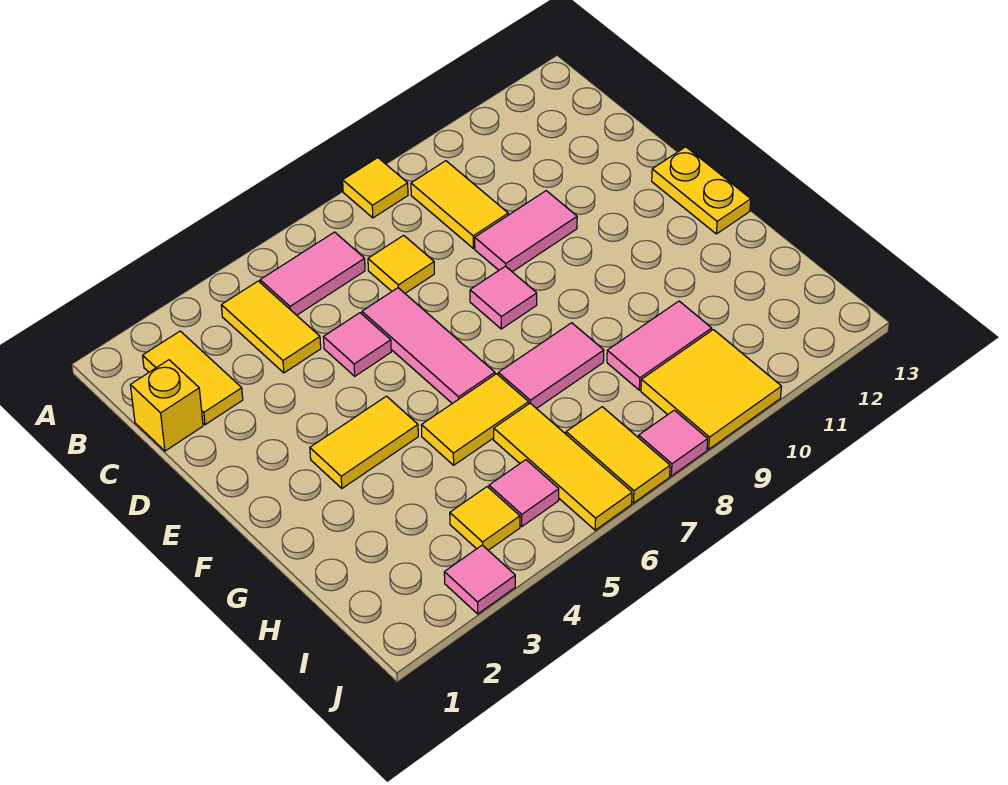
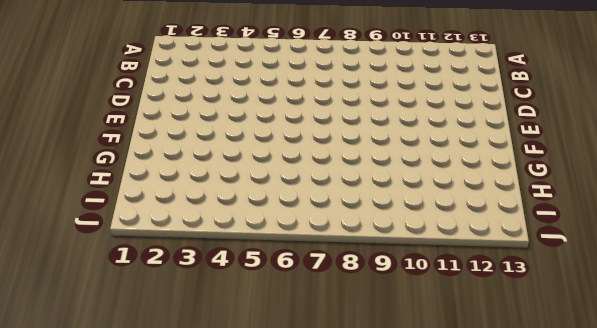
none -> yellow tile A8 level 1
none -> yellow tile B2:C2 level 1
none -> yellow tile B4:C4 level 1

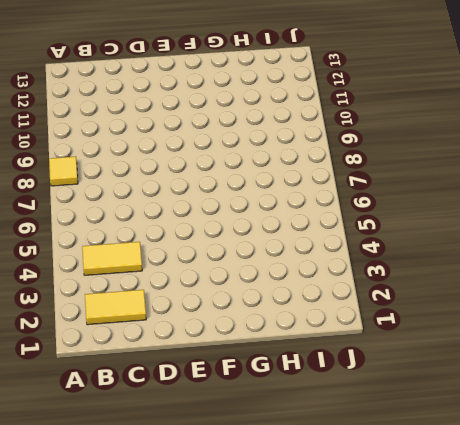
none -> pink tile B5:B6 level 1
none -> yellow tile B9:C9 level 1
none -> yellow brick C1 level 1

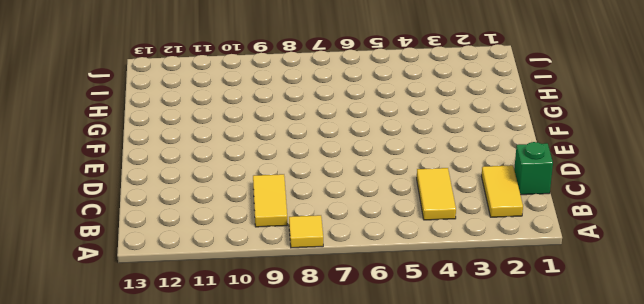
green brick C1 level 1 -> yellow brick C1 level 1
none -> pink tile B5:B6 level 1
none -> yellow tile C7 level 1
none -> pink tile D5 level 1

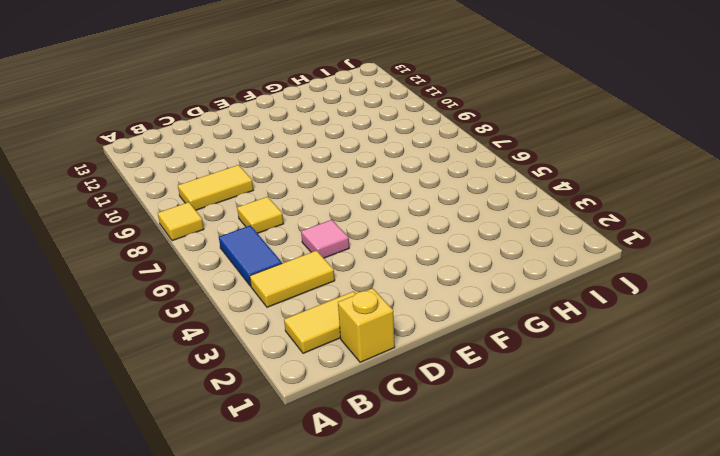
blue tile B5:B6 level 1 -> pink tile B5:B6 level 1
none -> pink tile D6:F6 level 1
none -> pink tile D9:D10 level 1
none -> pink tile E8 level 1

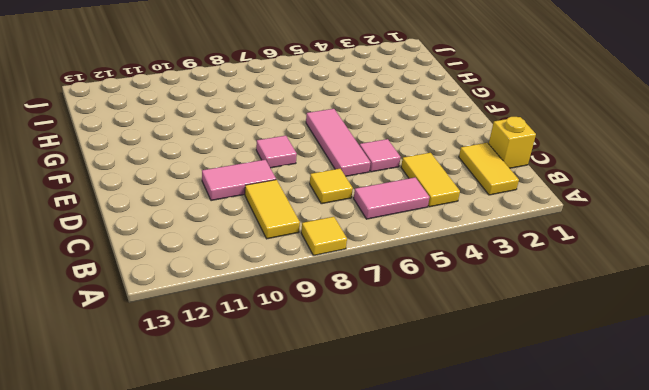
none -> yellow plate E13:F13 level 1
none -> yellow tile F3:F4 level 1
none -> yellow tile G5:G6 level 1

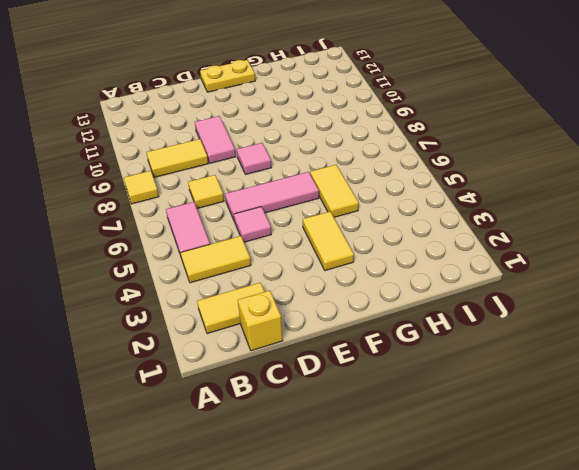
none -> pink tile G7:G8 level 1
none -> yellow tile H6:J6 level 1
none -> pink tile H9:H10 level 1

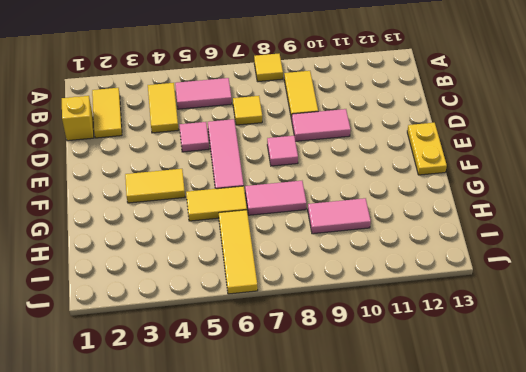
none -> yellow tile I4 level 1
none -> pink tile I5 level 1
none -> yellow tile I7:J7 level 1

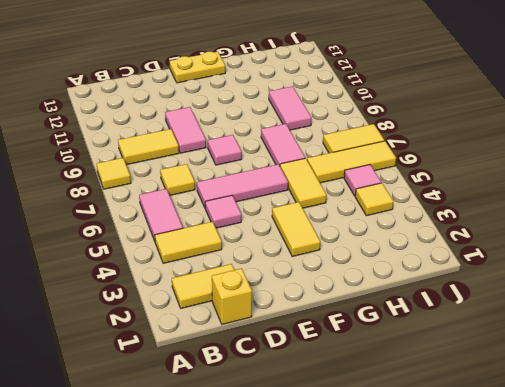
none -> yellow tile I9:J10 level 1
none -> pink tile J3 level 1
none -> pink tile J8 level 1

